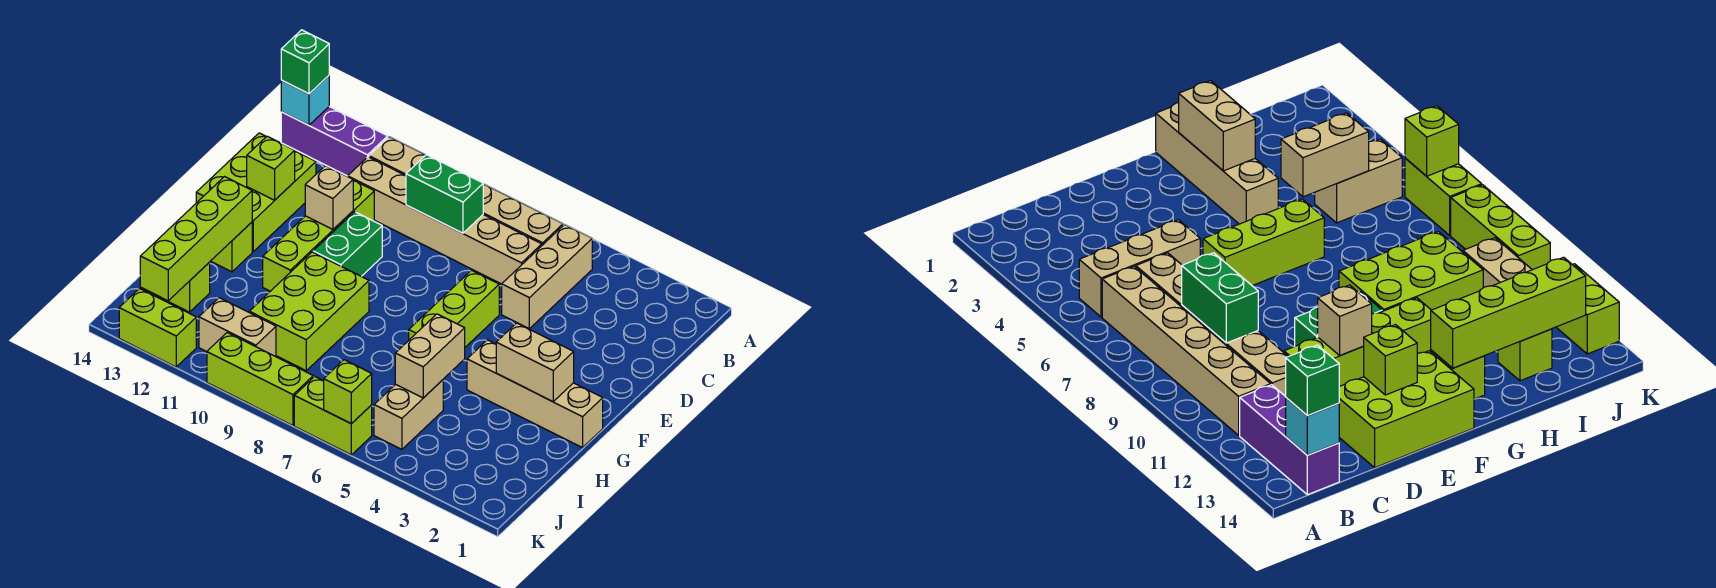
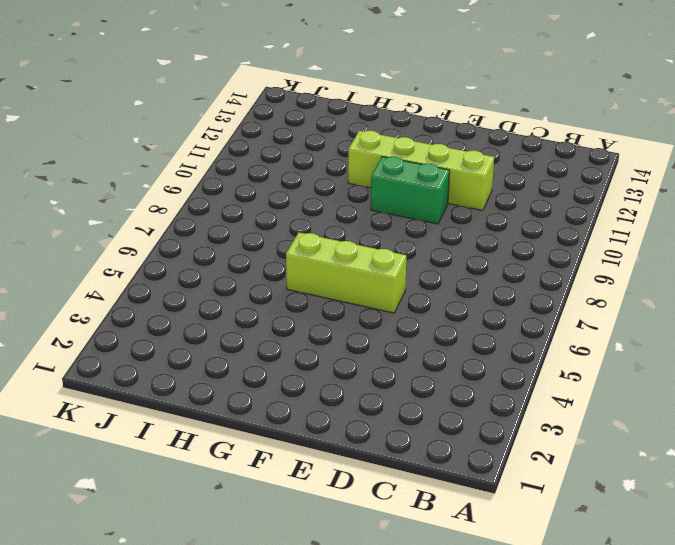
none -> tan brick B5:D5 level 1
none -> tan brick B6:B11 level 1
none -> purple brick B12:B14 level 1

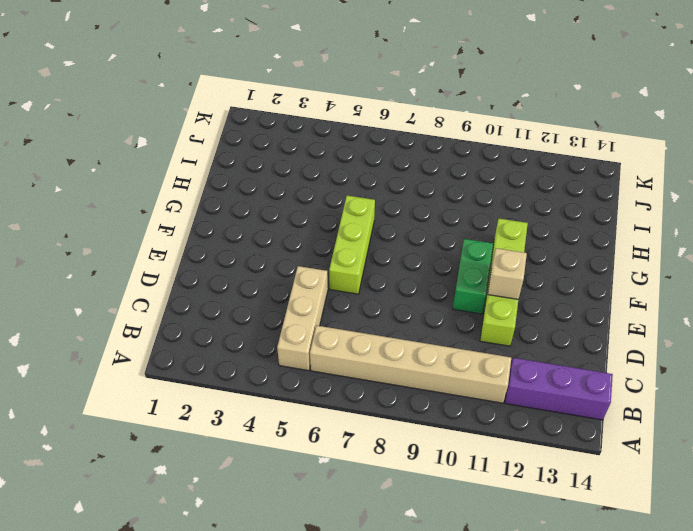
none -> tan brick C6:C11 level 1
none -> lime brick D13:F14 level 1
none -> tan brick G1:G4 level 1

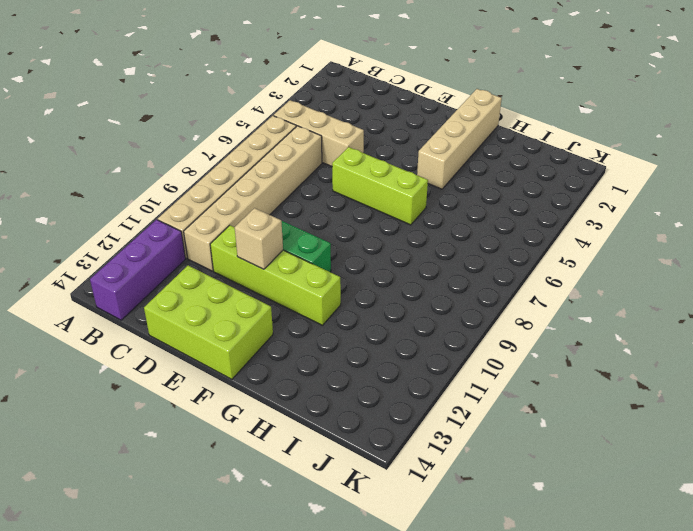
none -> lime brick G9:I10 level 1
none -> lime brick G13 level 1
none -> tan brick I5:J5 level 1

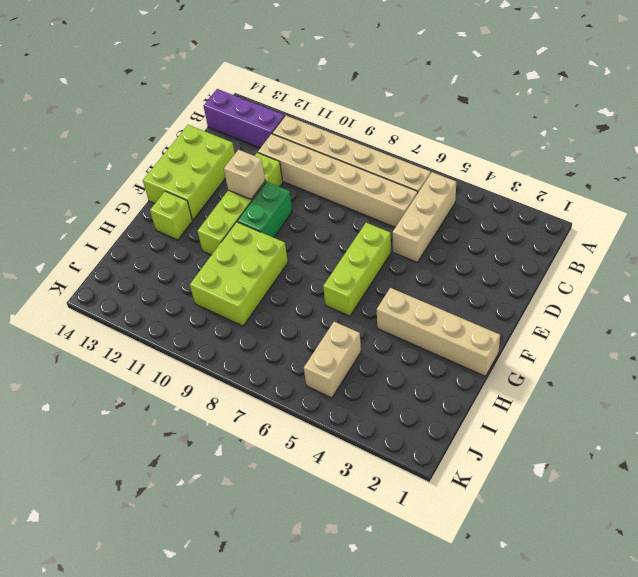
none -> lime brick I13 level 1
none -> tan brick J10:J11 level 1
none -> lime brick K6:K7 level 1

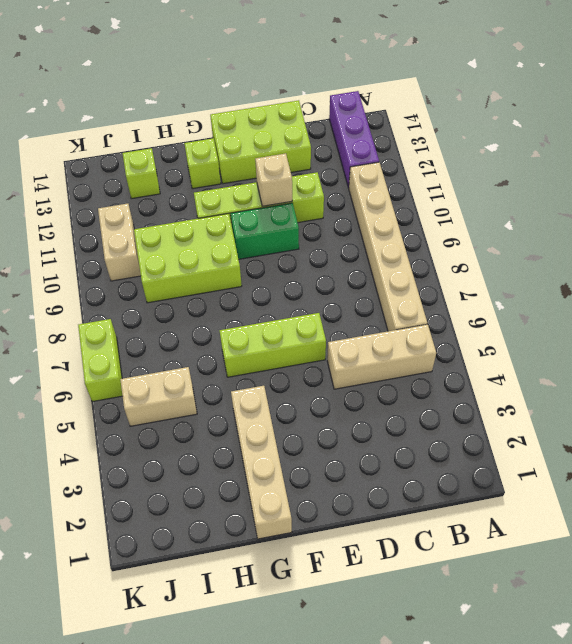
none -> tan brick C6:C11 level 1
none -> lime brick K8:K10 level 1
none -> lime brick K12:K13 level 1

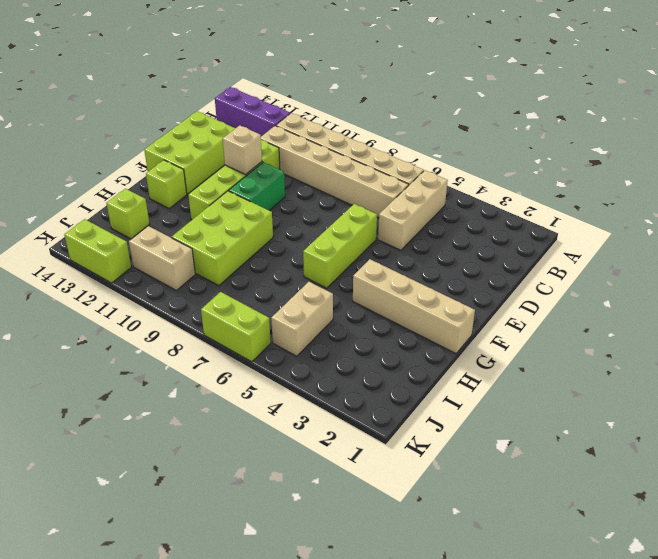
none -> lime brick K8:K10 level 1
none -> cyan brick B14 level 2
none -> green brick C8:C9 level 2

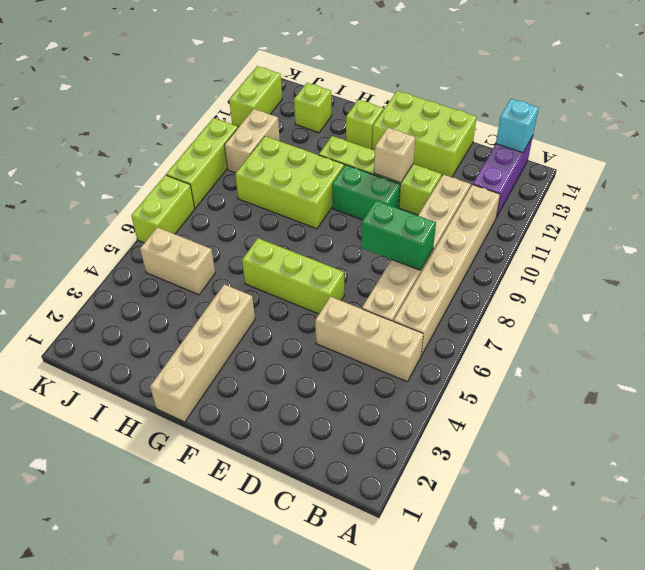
green brick C8:D8 level 2 -> green brick C8:C9 level 2
none -> lime brick E13 level 2
none -> tan brick G2:G3 level 2
none -> lime brick G13:J13 level 2

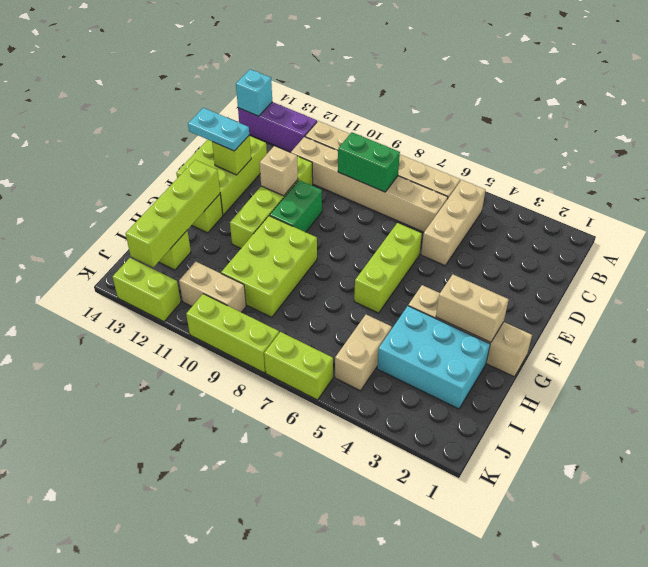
cyan plate E13:E14 level 3 -> none
cyan brick H2:I4 level 1 -> none
none -> tan brick H5:I5 level 2
none -> lime brick K6 level 2
none -> green brick B14 level 3

